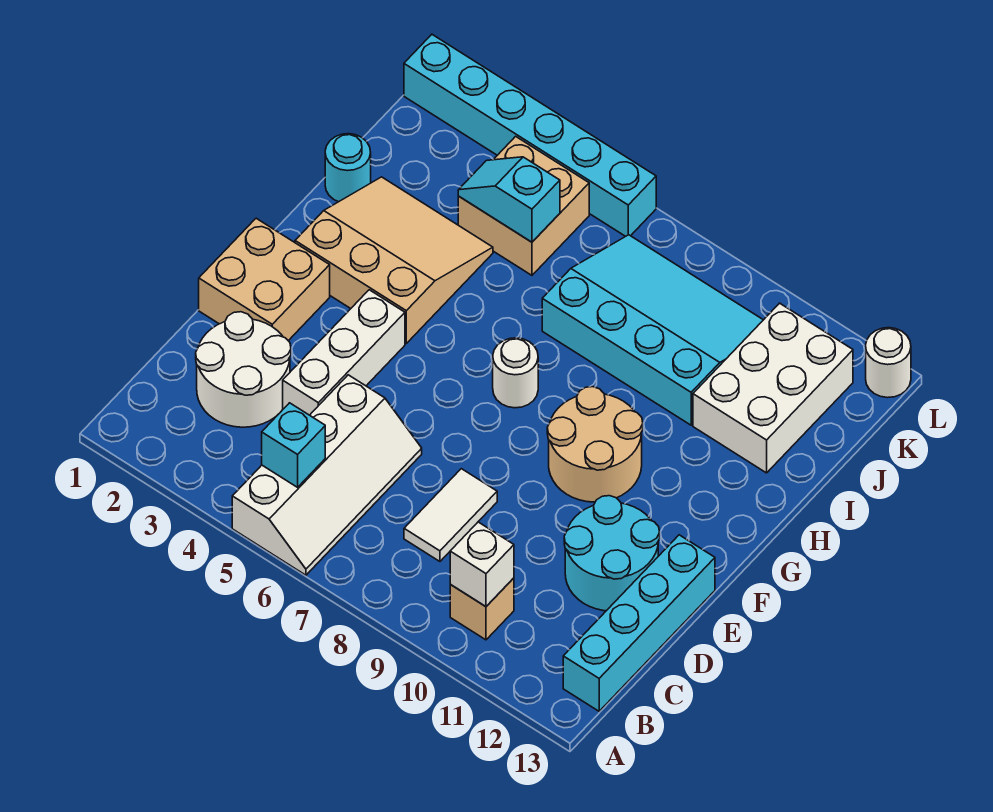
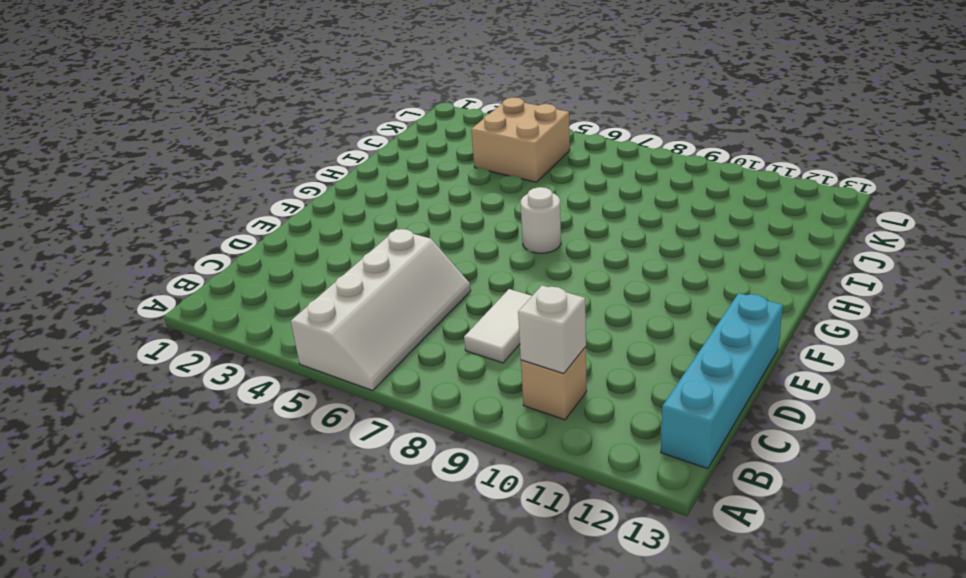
none -> white round brick C2:D3 level 1
none -> white brick D4:F4 level 1
none -> cyan round brick D11:E12 level 1

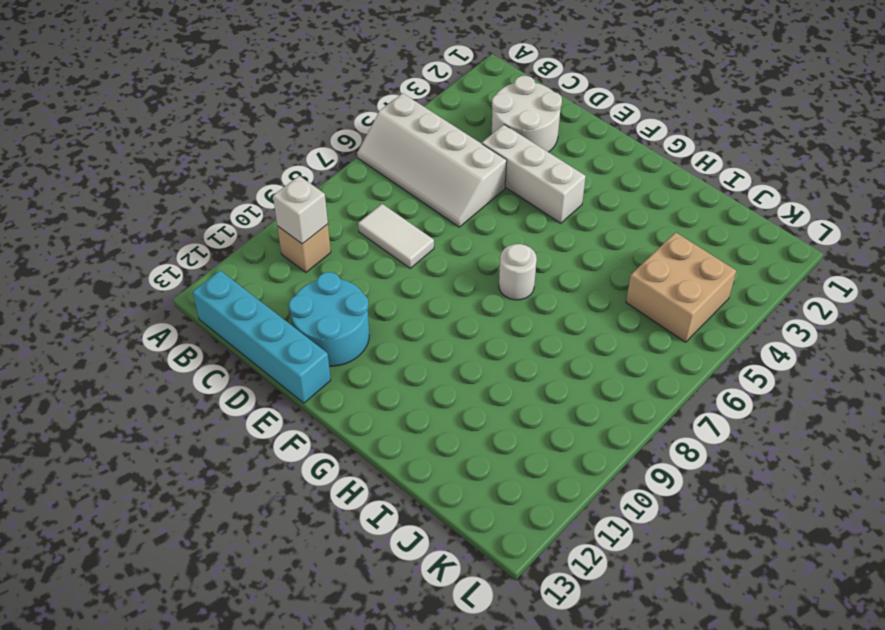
none -> tan brick E1:F2 level 1
none -> tan round brick F9:G10 level 1
none -> tan slope G2:I4 level 1 top G

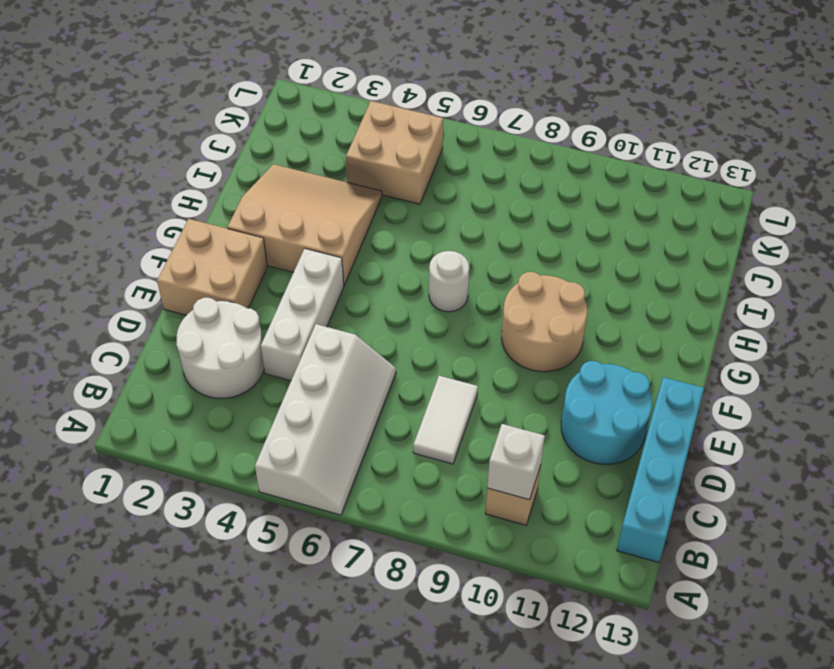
none -> cyan round brick I1 level 1
none -> cyan slope I7:K10 level 1 top I
none -> white brick I11:K12 level 1

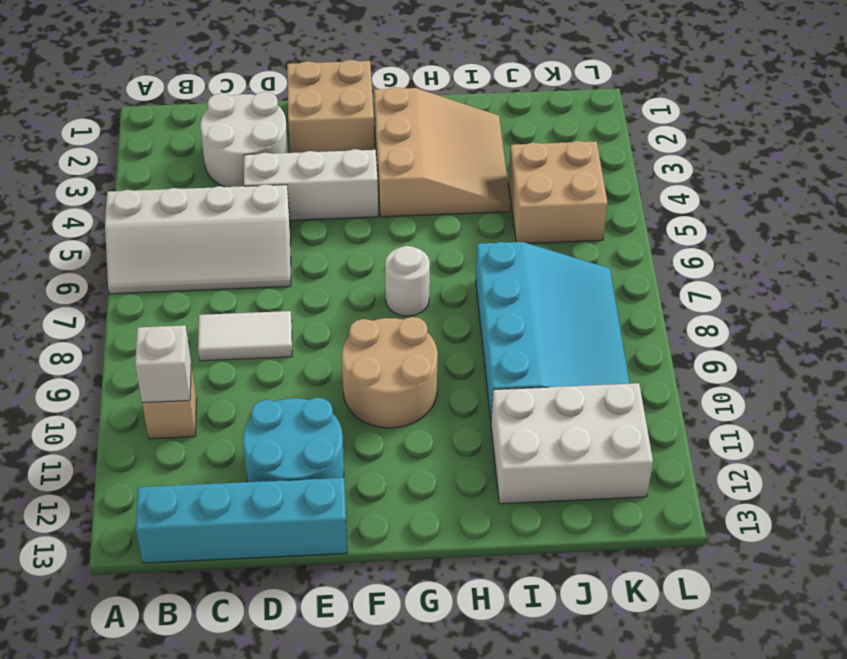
none -> cyan round brick I1 level 1
none -> cyan brick L1:L6 level 1
none -> white round brick L13 level 1

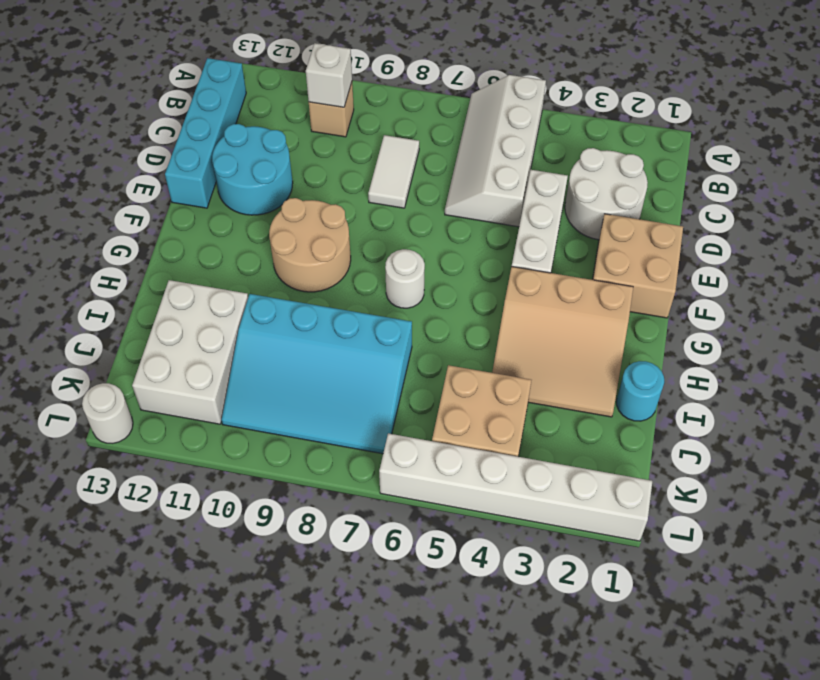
white brick L1:L6 level 1 -> cyan brick L1:L6 level 1
none -> cyan brick B5 level 2
none -> cyan slope J4:J5 level 2 top 5

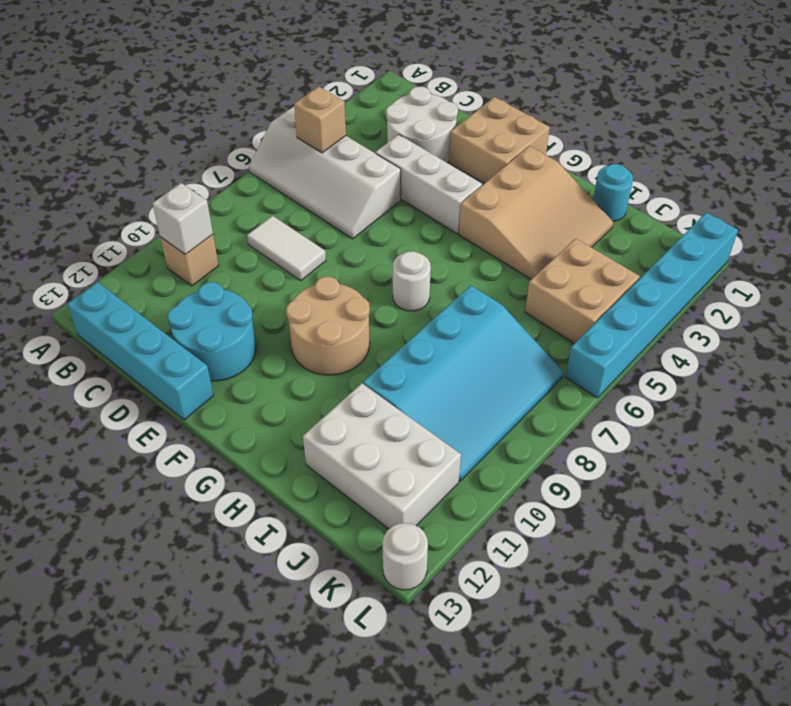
tan brick B5 level 2 -> cyan brick B5 level 2
none -> cyan slope J4:J5 level 2 top 5

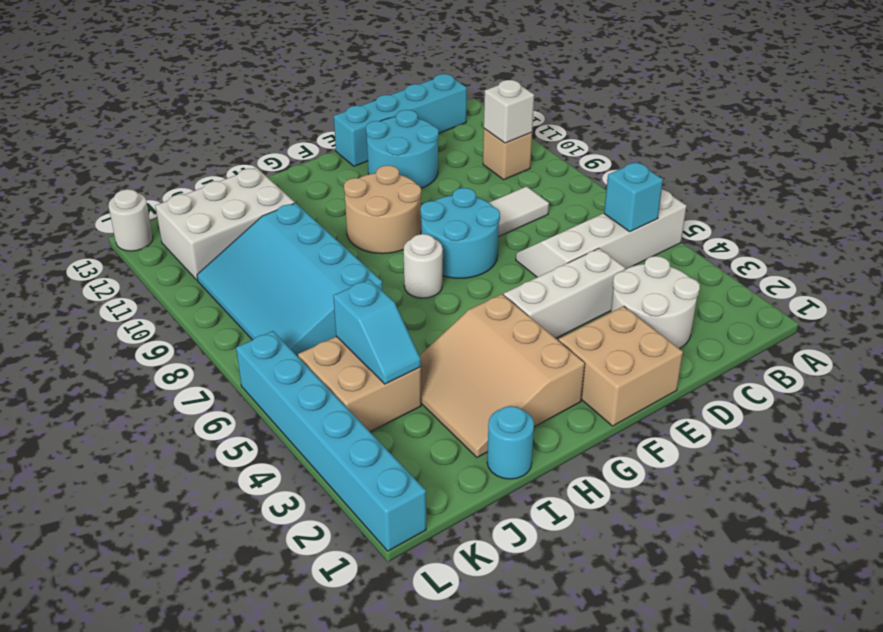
cyan round brick E7:F8 level 1 -> none

